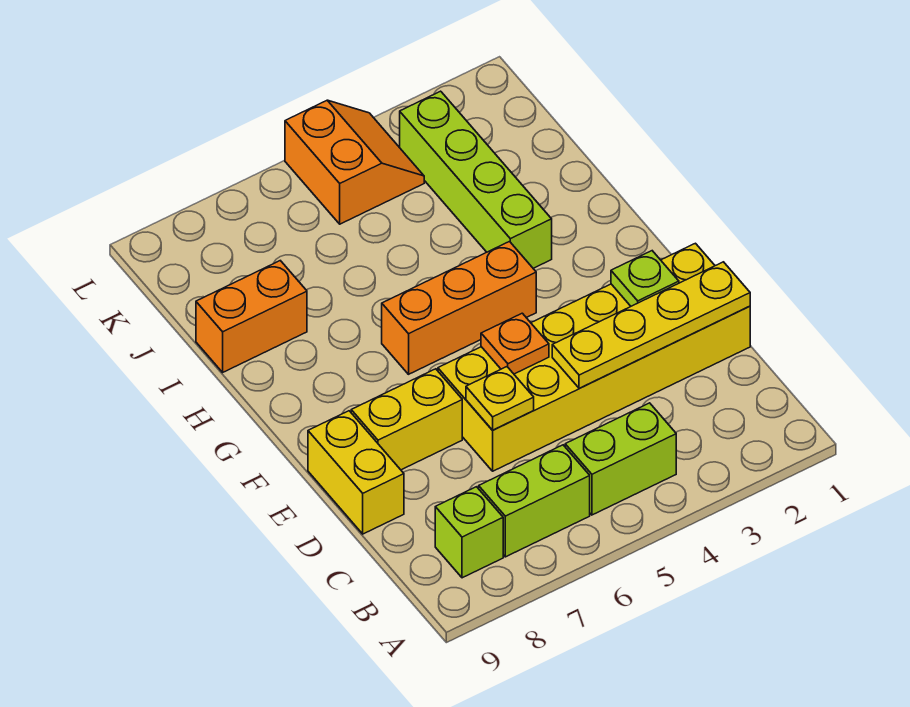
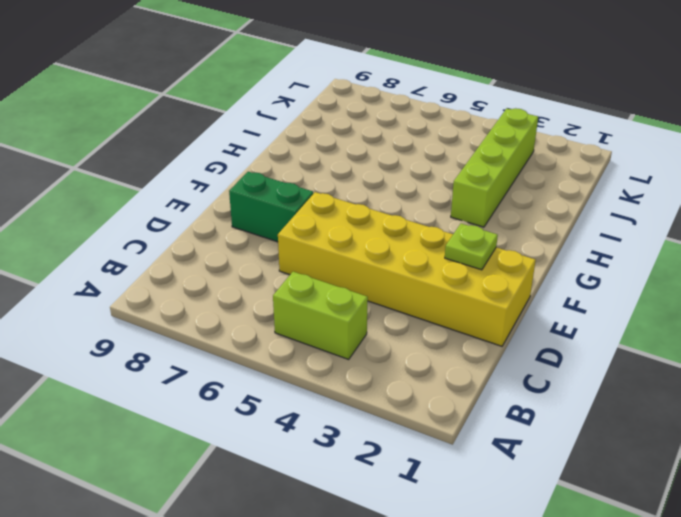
green brick E7:E8 level 1 -> yellow brick E7:E8 level 1
none -> lime brick B6:B7 level 1
none -> lime brick B8 level 1
none -> yellow brick D9:E9 level 1

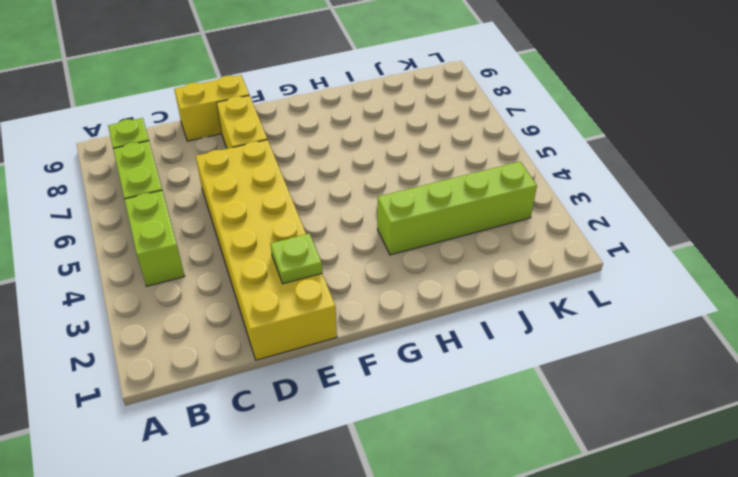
none -> orange brick G4:G6 level 1
none -> orange brick I8:I9 level 1
none -> orange slope K4:L5 level 1 top 5

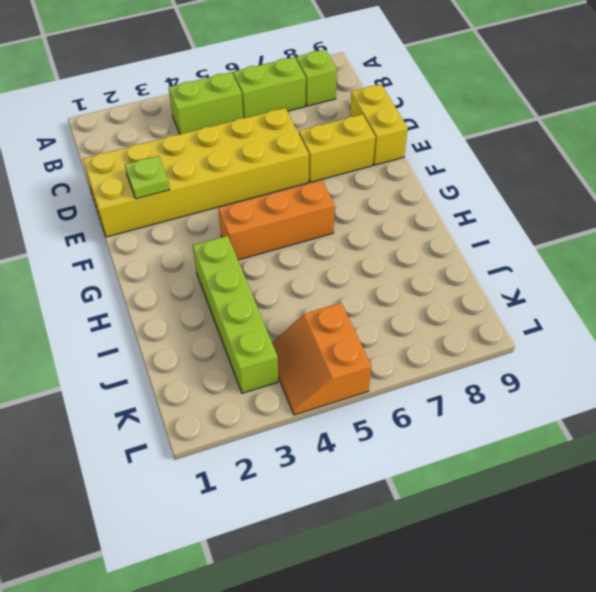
none -> orange brick I8:I9 level 1
none -> yellow plate D1:D4 level 2
none -> yellow plate D6 level 2

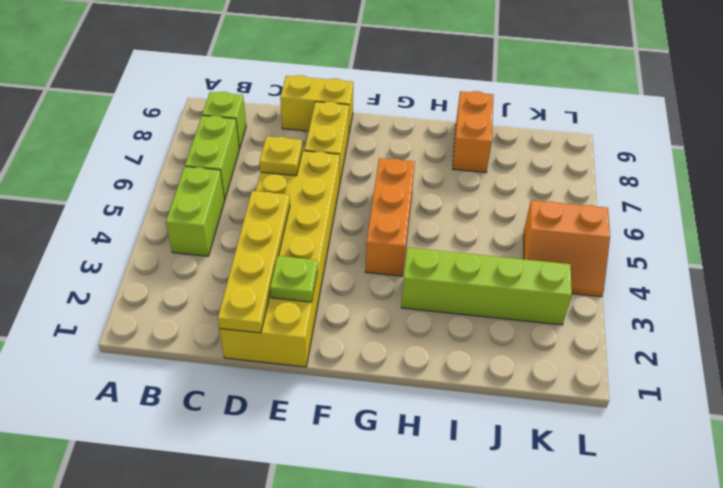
none -> orange plate E5 level 2

